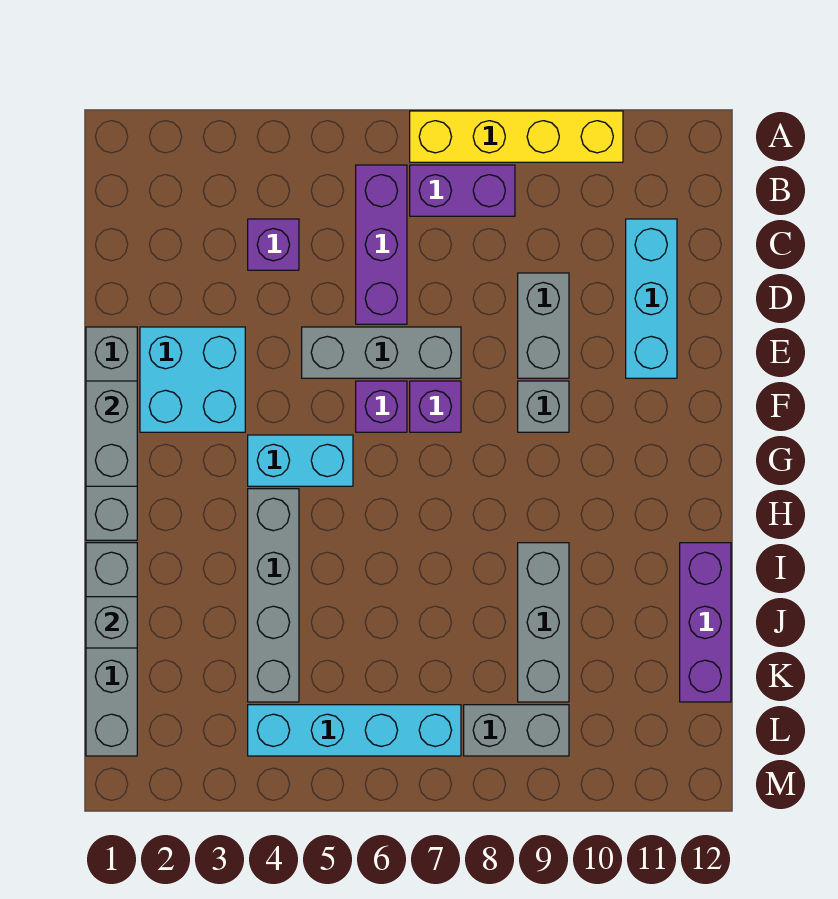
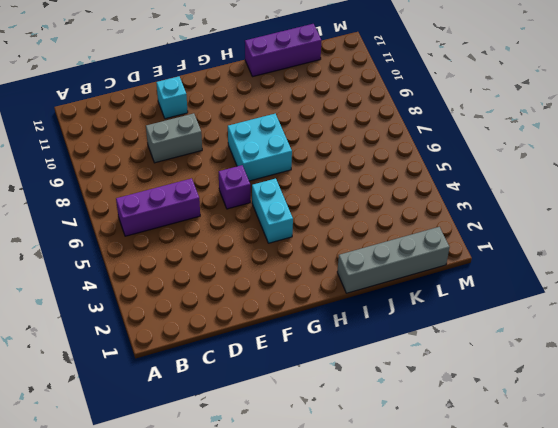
cyan brick E11 level 1 -> cyan brick C11:E11 level 1
cyan brick G7:H8 level 1 -> cyan brick E2:F3 level 1
none -> yellow brick A7:A10 level 1
none -> purple brick B7:B8 level 1
none -> purple brick C4 level 1

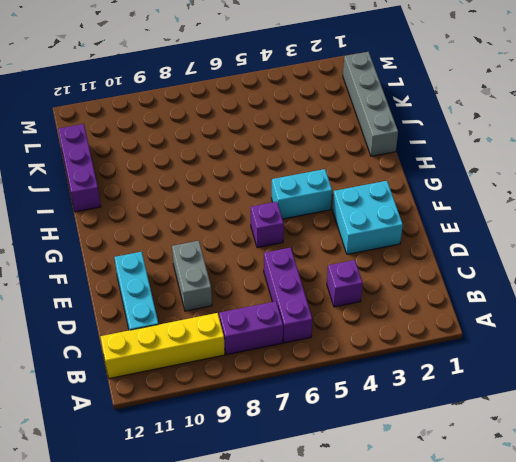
yellow brick B9:B12 level 1 -> yellow brick A7:A10 level 1
none -> grey brick E1:H1 level 1
none -> grey brick E5:E7 level 1
none -> purple brick F7 level 1

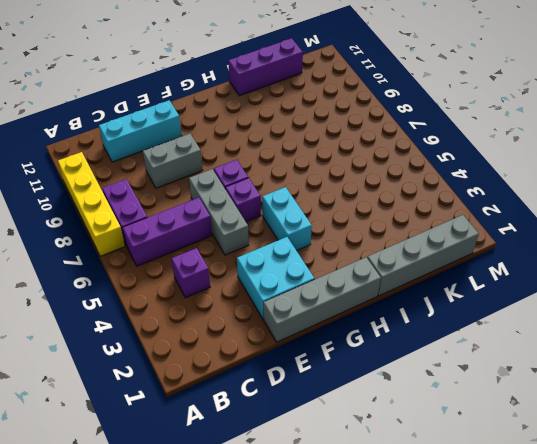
none -> grey brick F9 level 1
none -> grey brick H4:K4 level 1
none -> grey brick I9:K9 level 1

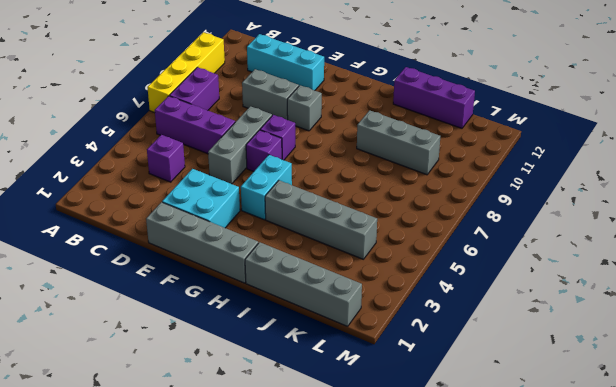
none -> cyan brick L4:L7 level 1
none -> grey brick L8:L9 level 1
none -> grey brick F1:G1 level 2

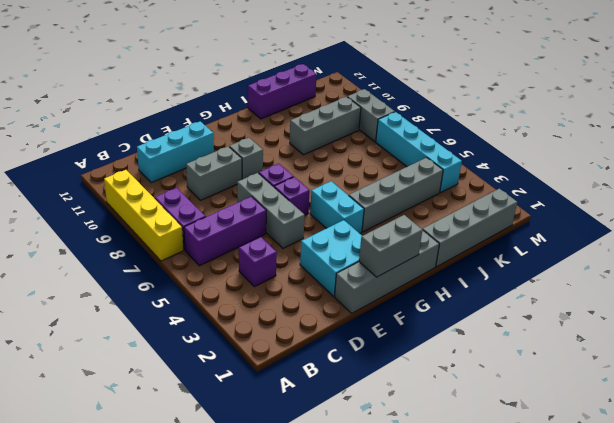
none -> grey brick J1 level 2

